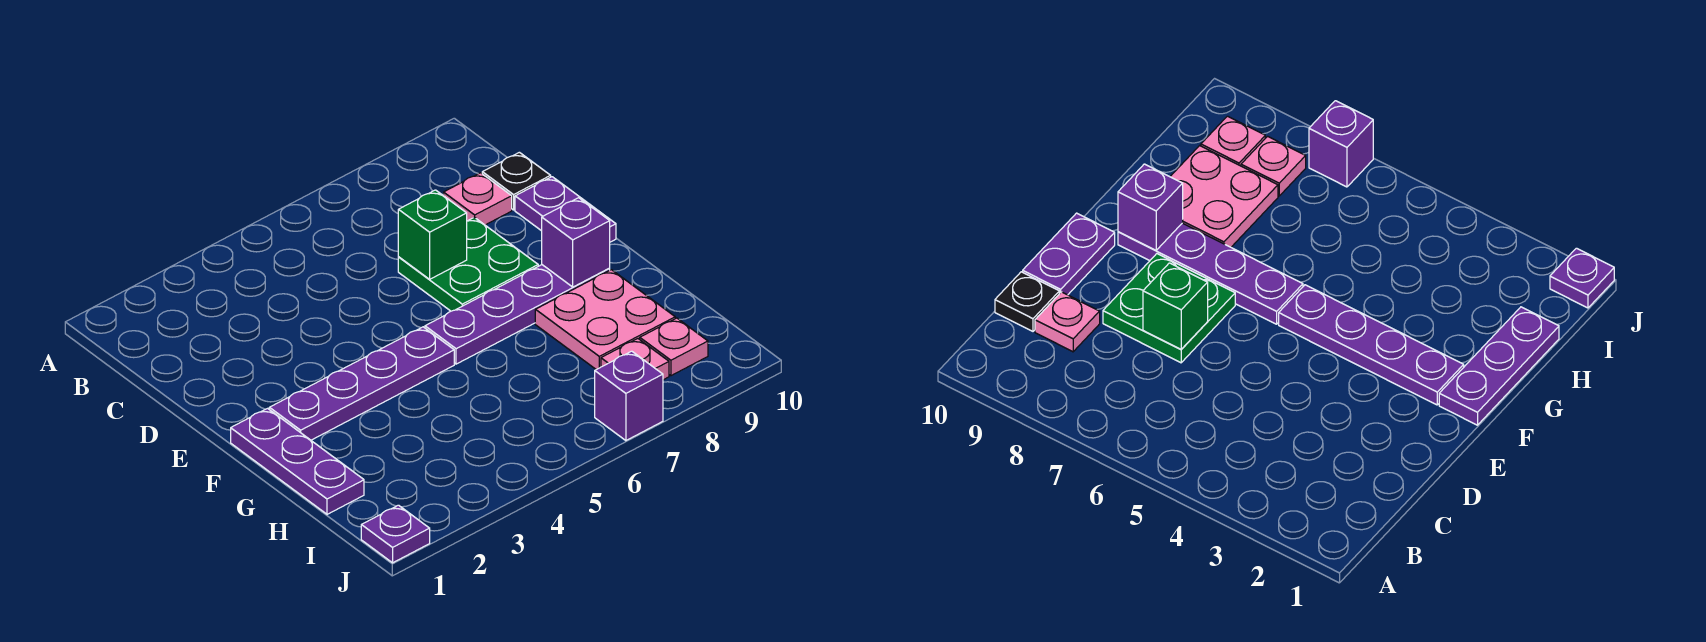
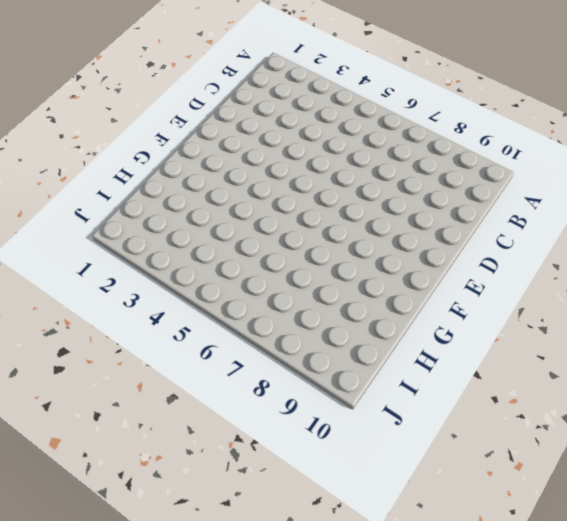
none -> pink plate C9 level 1
none -> black plate C10 level 1
none -> green plate D7:E8 level 1

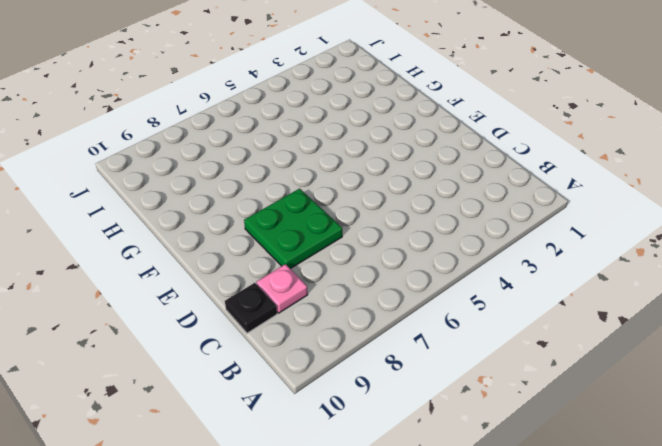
none -> purple plate D10:E10 level 1
none -> purple plate F1:H1 level 1
none -> purple plate F2:F5 level 1

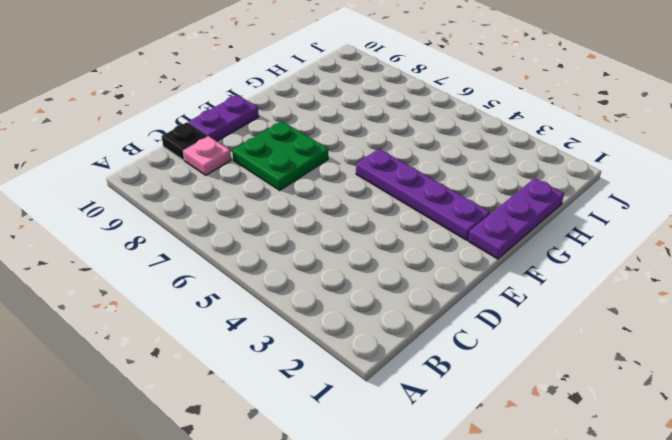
none -> purple plate F6:F9 level 1
none -> pink plate G8:H9 level 1
none -> pink plate I8 level 1

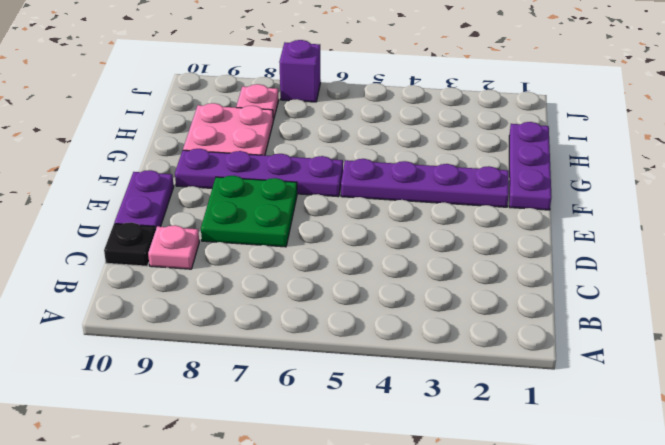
none -> pink plate I9 level 1
none -> purple plate J1 level 1
none -> green brick D7 level 2

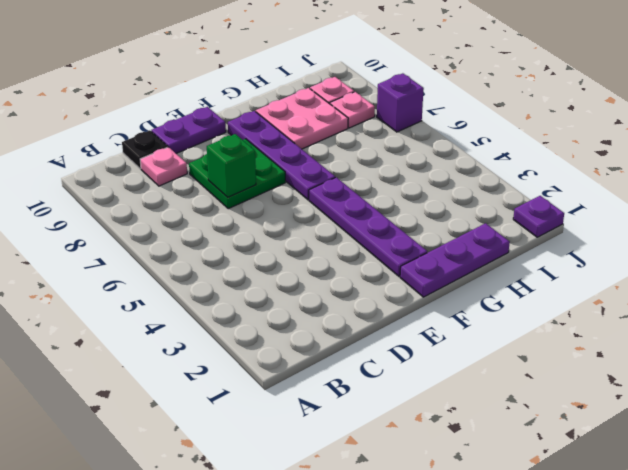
none -> purple brick F9 level 2

